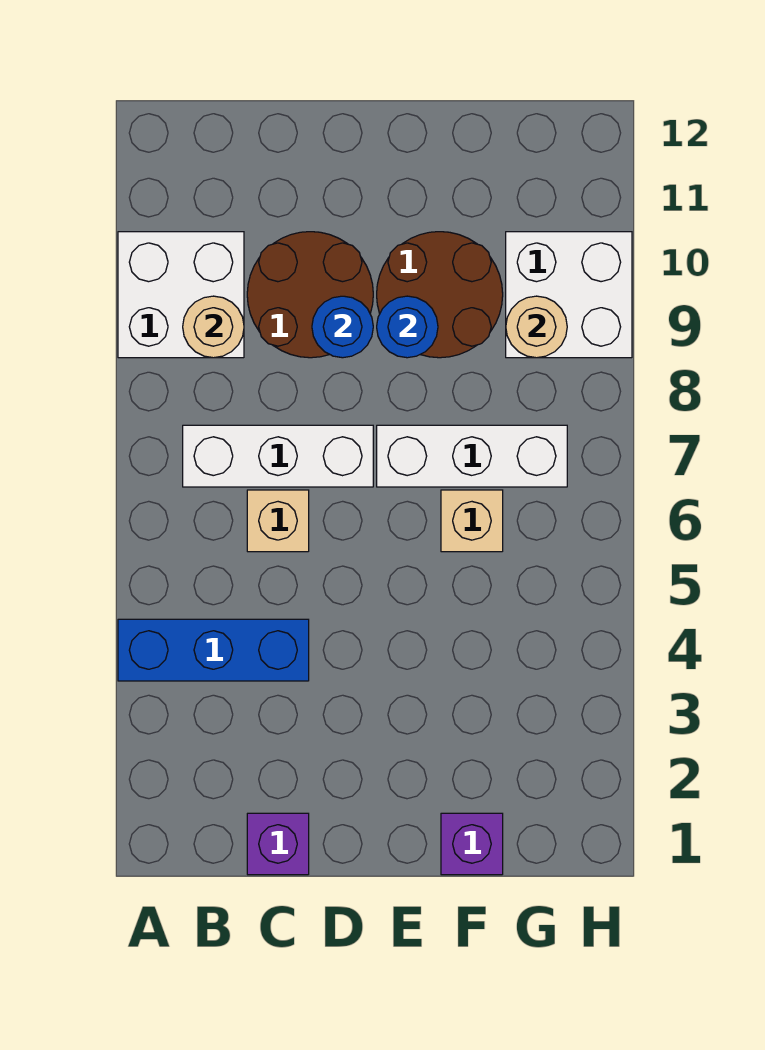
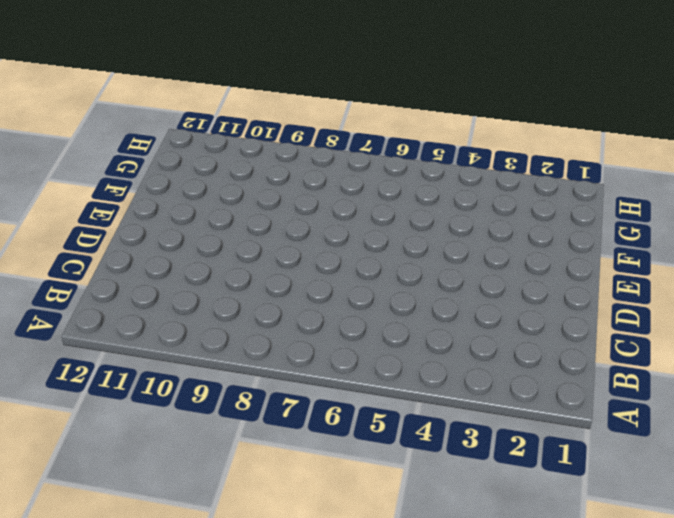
none -> blue brick A4:C4 level 1
none -> white brick A9:B10 level 1
none -> white brick B7:D7 level 1

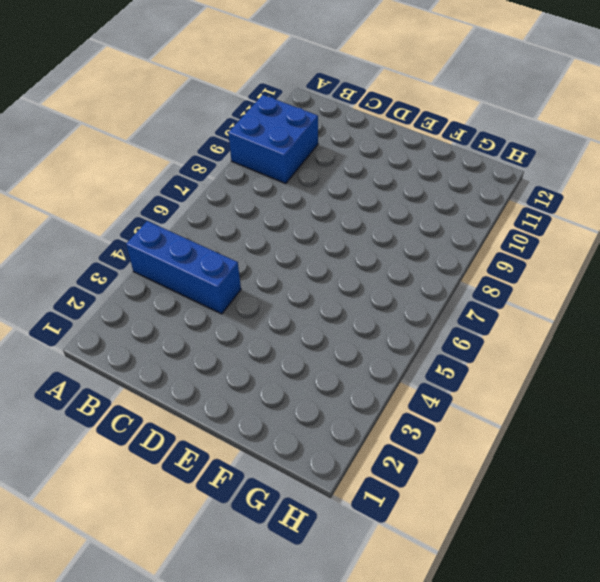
blue brick A9:B10 level 1 -> white brick A9:B10 level 1
none -> white brick B7:D7 level 1
none -> purple brick C1 level 1
none -> tan brick C6 level 1

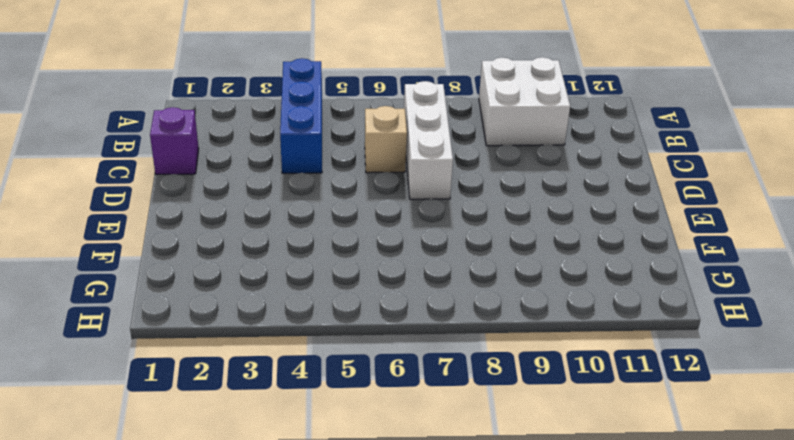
none -> brown round brick C9:D10 level 1
none -> white brick E7:G7 level 1
none -> brown round brick E9:F10 level 1

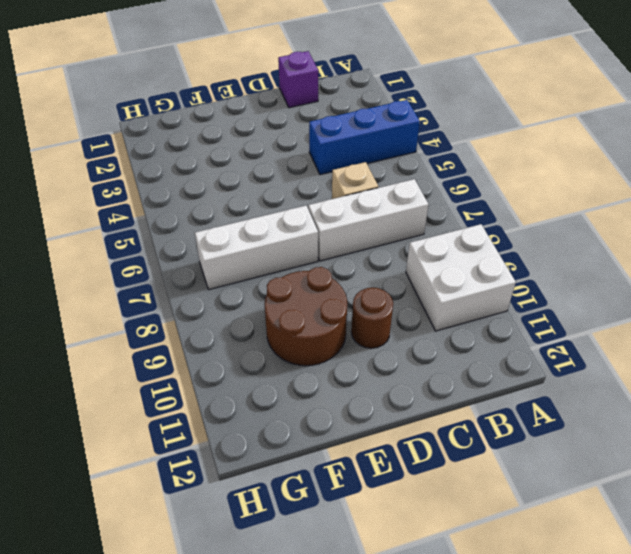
brown round brick D10 level 1 -> brown round brick C9:D10 level 1
none -> purple brick F1 level 1
none -> tan brick F6 level 1
none -> white brick G9:H10 level 1

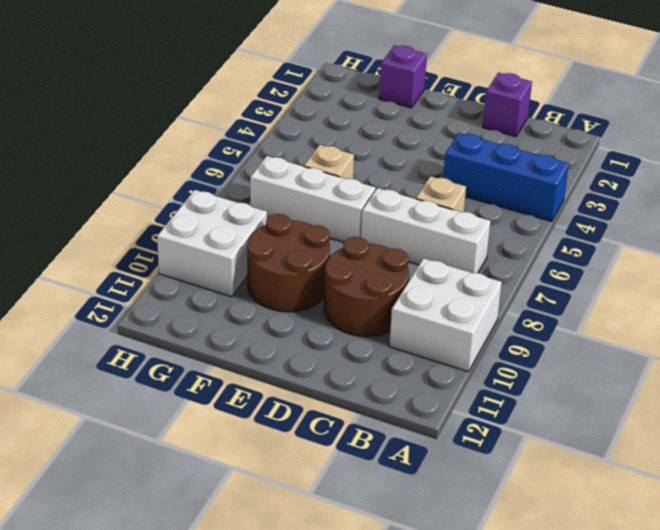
none -> tan round brick B9 level 2
none -> blue round brick D9 level 2
none -> blue round brick E9 level 2

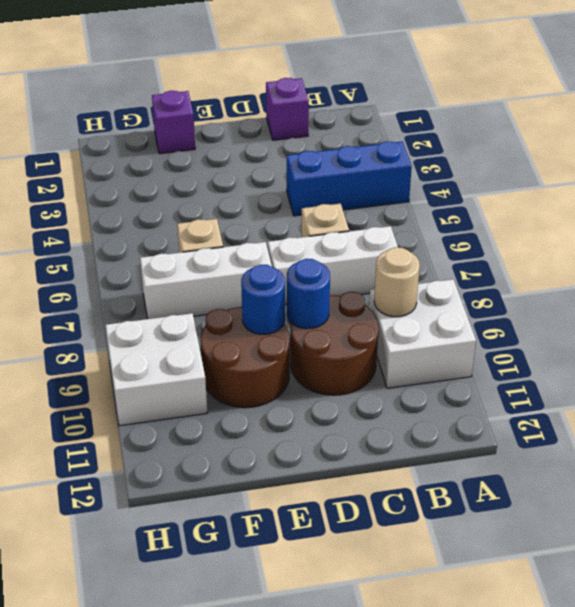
none -> tan round brick G9 level 2

